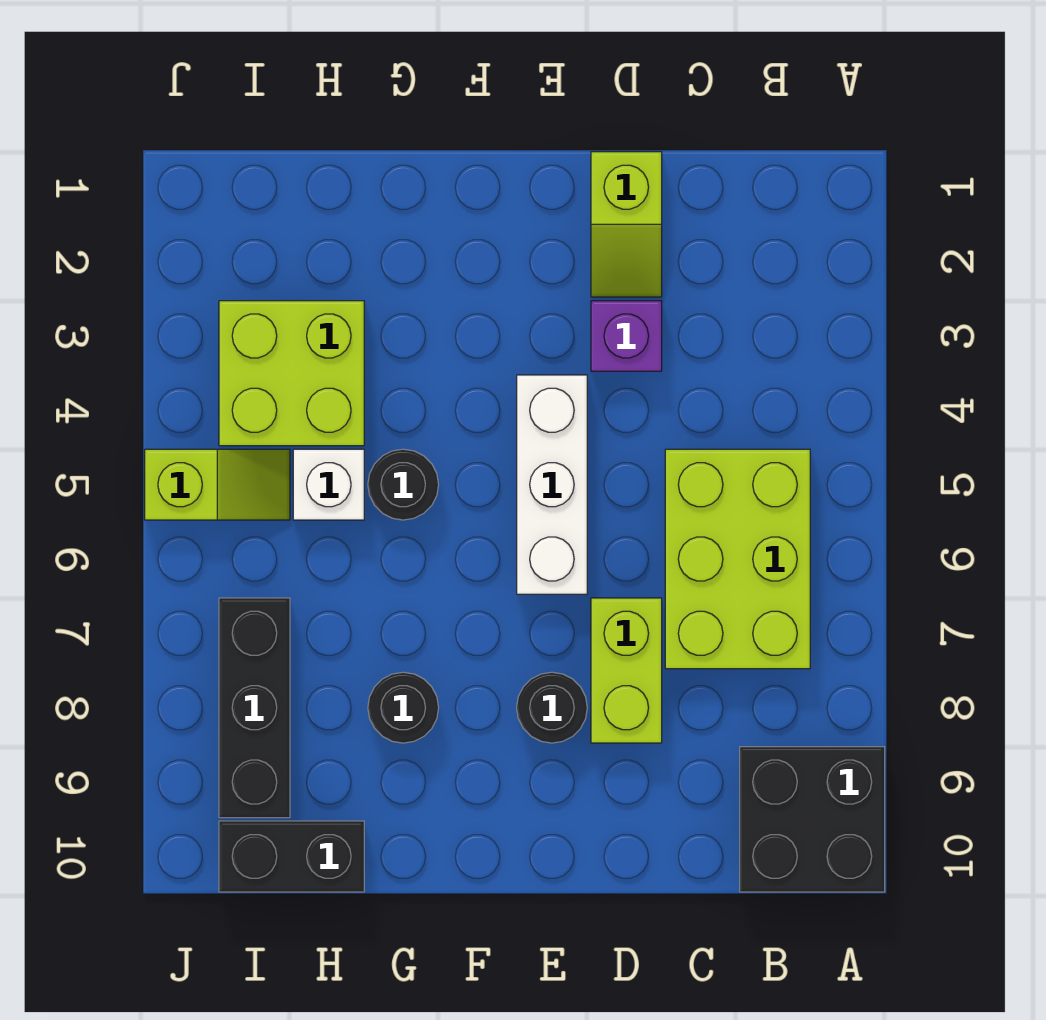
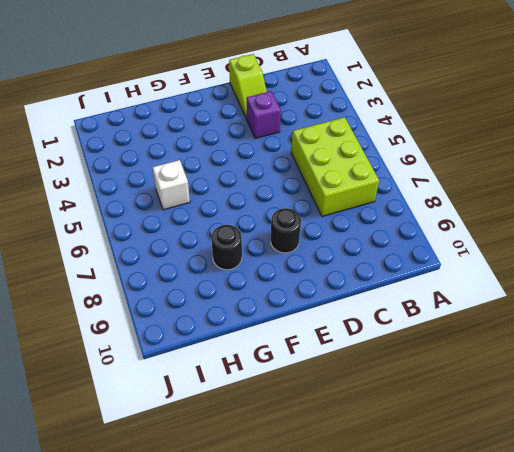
none -> black brick A9:B10 level 1
none -> lime brick D7:D8 level 1
none -> white brick E4:E6 level 1

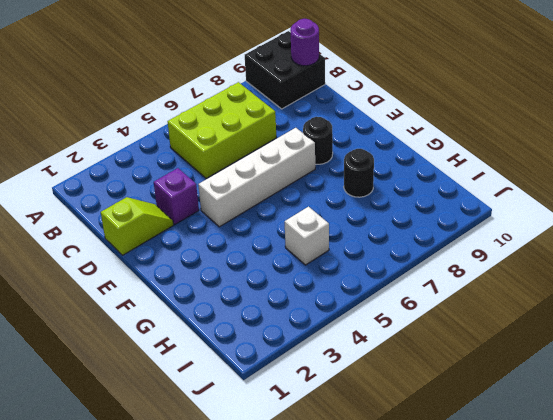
purple round brick B10 level 2 -> none
white brick E4:E7 level 1 -> white brick E4:E6 level 1
none -> lime brick D7:D8 level 1
none -> black round brick G5 level 1
none -> lime brick H3:I4 level 1

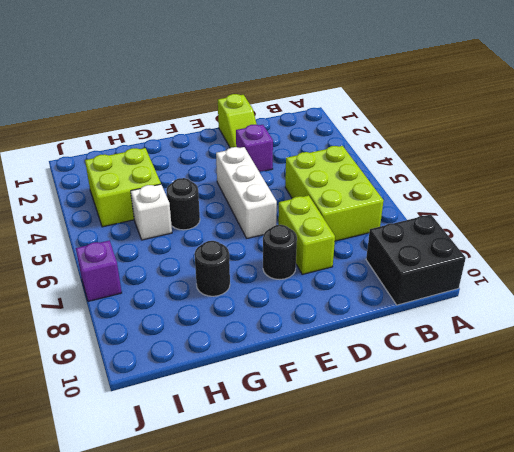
purple brick J7 level 1 -> none
none -> black brick H10:I10 level 1
none -> lime slope I5:J5 level 1 top J
none -> black brick I7:I9 level 1

